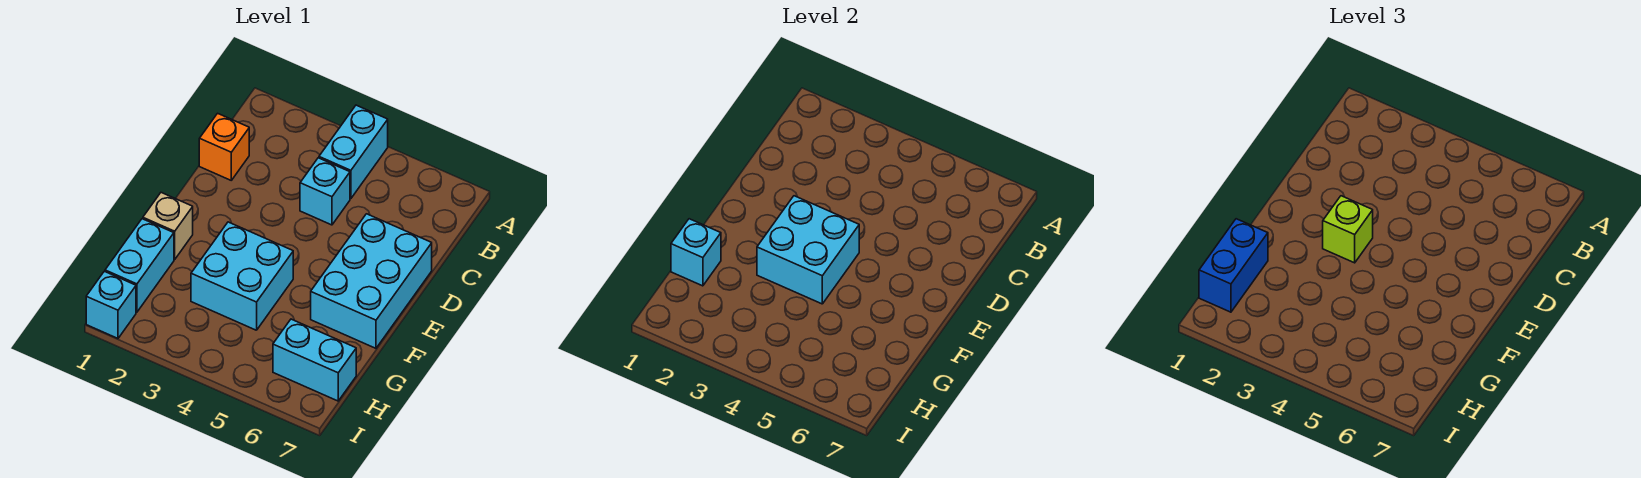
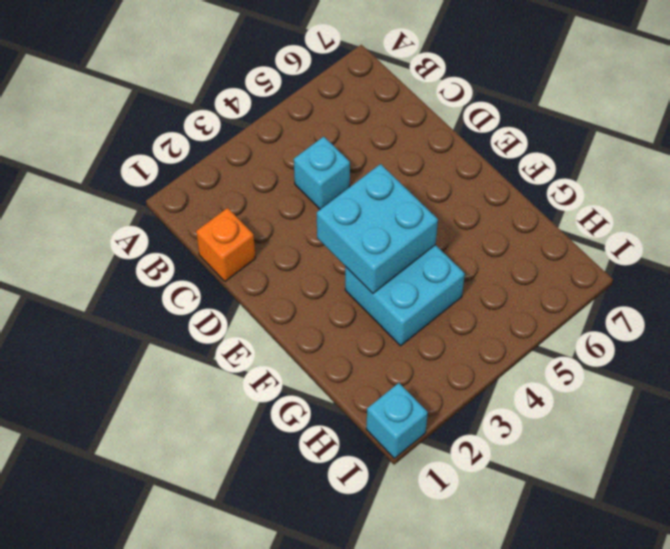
none -> cyan brick A4:B4 level 1
none -> cyan brick D6:F7 level 1
none -> tan brick F1 level 1

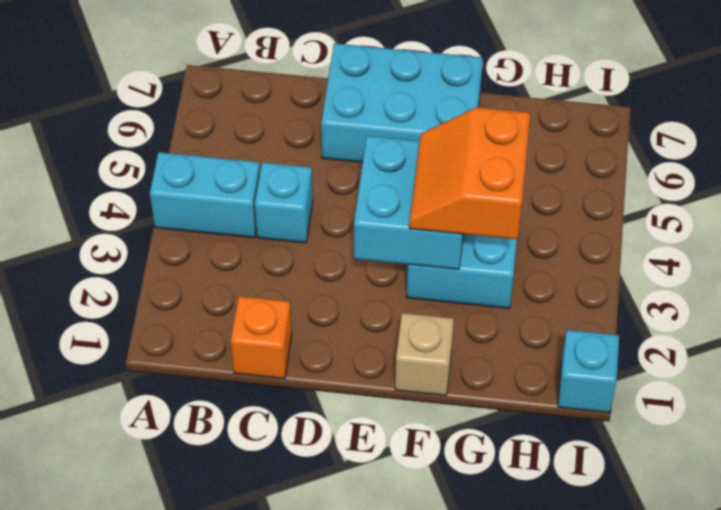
orange slope F3:G4 level 3 top G -> none
none -> cyan brick G1:H1 level 1
none -> cyan brick H6:H7 level 1
none -> cyan brick G1 level 2

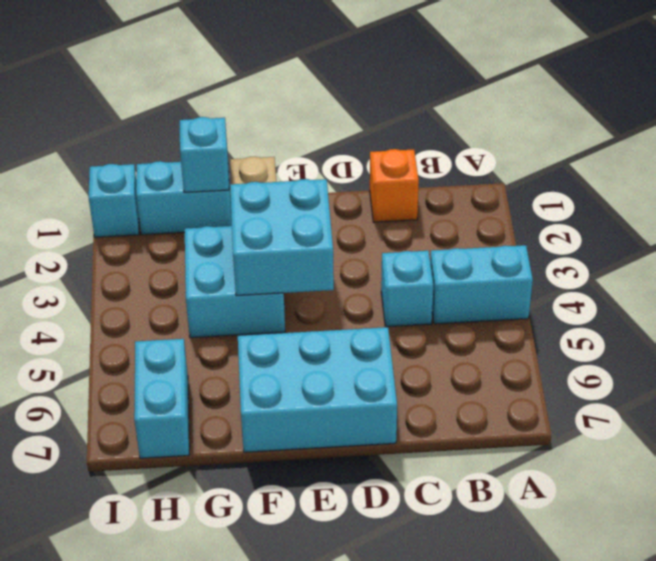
none -> lime brick E3 level 3
none -> blue brick G1:H1 level 3

